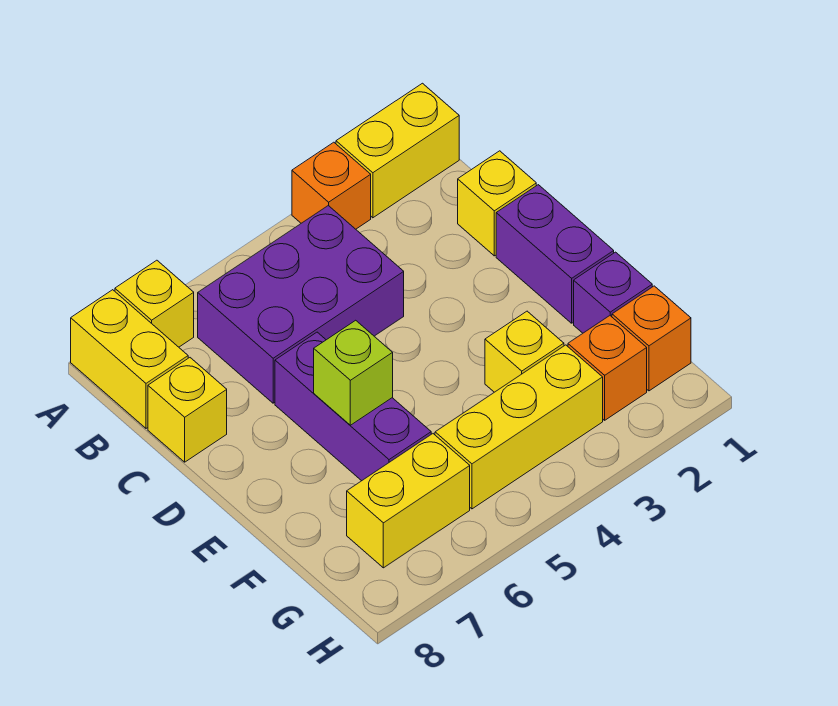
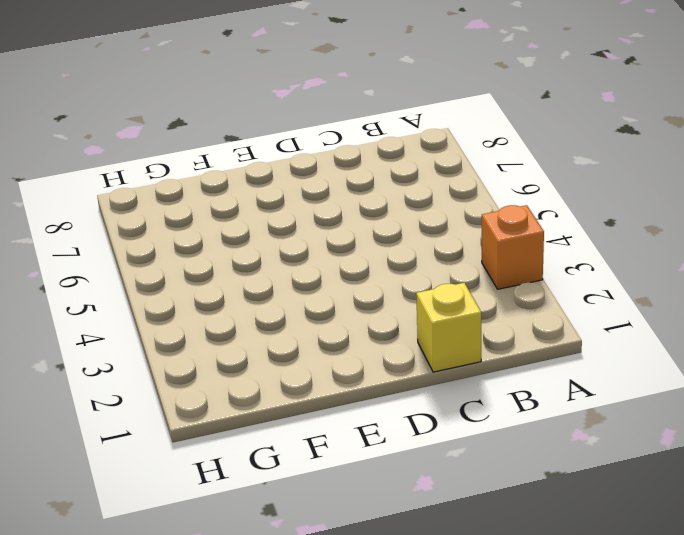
none -> yellow brick A1:A2 level 1
none -> yellow brick A7 level 1
none -> yellow brick A8:B8 level 1

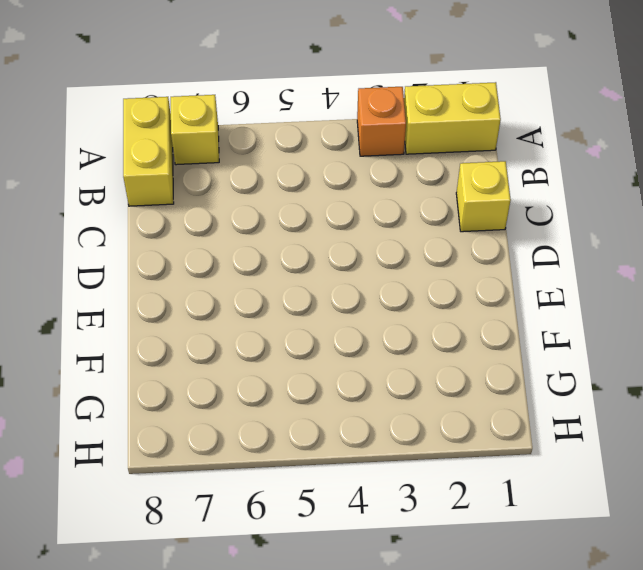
none -> purple brick B4:C6 level 1
none -> yellow brick C8 level 1
none -> purple brick D1:E1 level 1

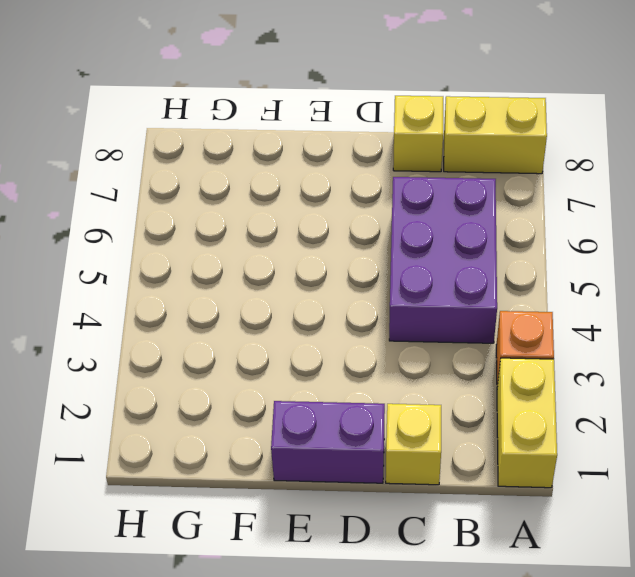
none -> yellow brick A7 level 1
none -> purple brick D6:F6 level 1
none -> purple brick F1 level 1

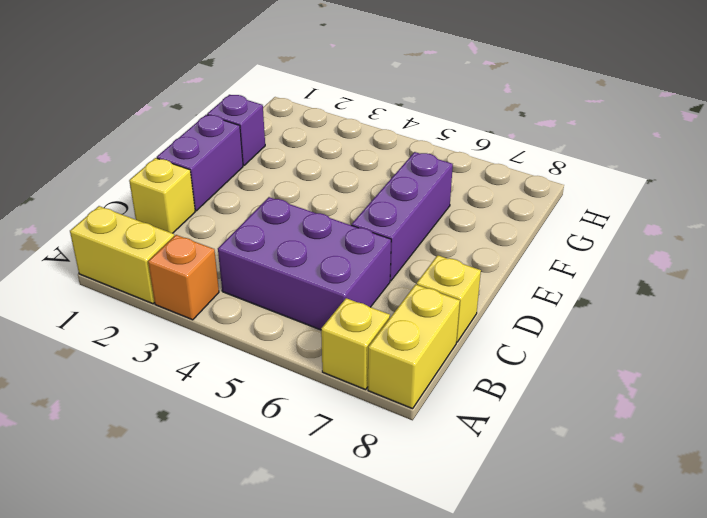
none -> yellow brick F3 level 1
none -> orange brick G1 level 1
none -> orange brick G2 level 1

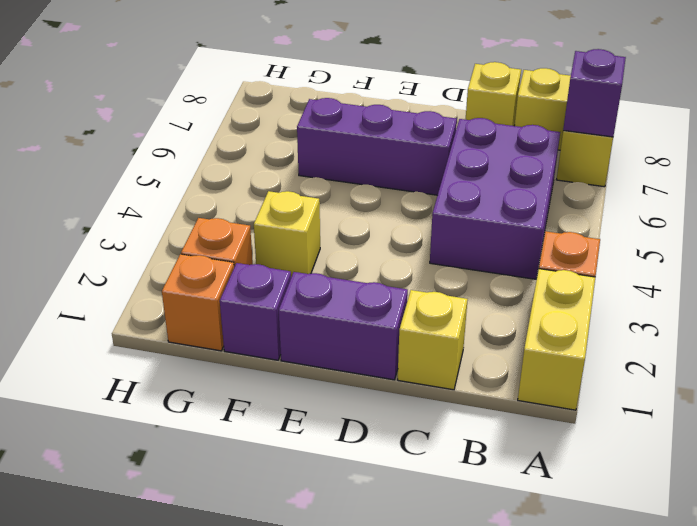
purple brick A7 level 2 -> none
none -> yellow brick G3:G5 level 1
none -> yellow brick G6:G7 level 1
none -> lime brick E6 level 2

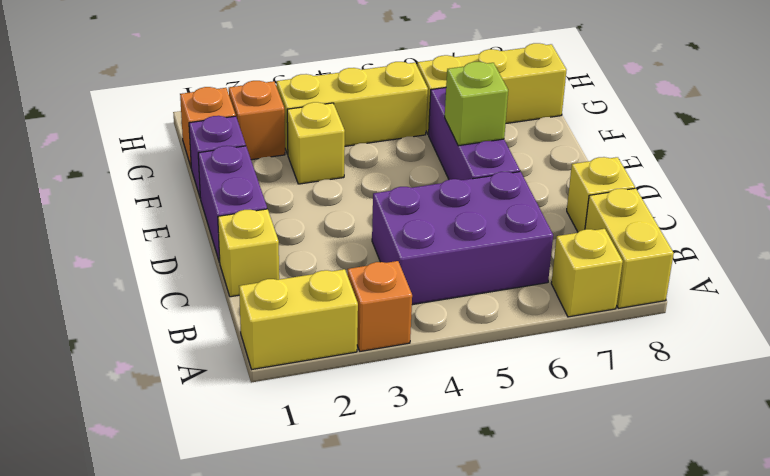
yellow brick G6:G8 level 1 -> yellow brick G6:G7 level 1

